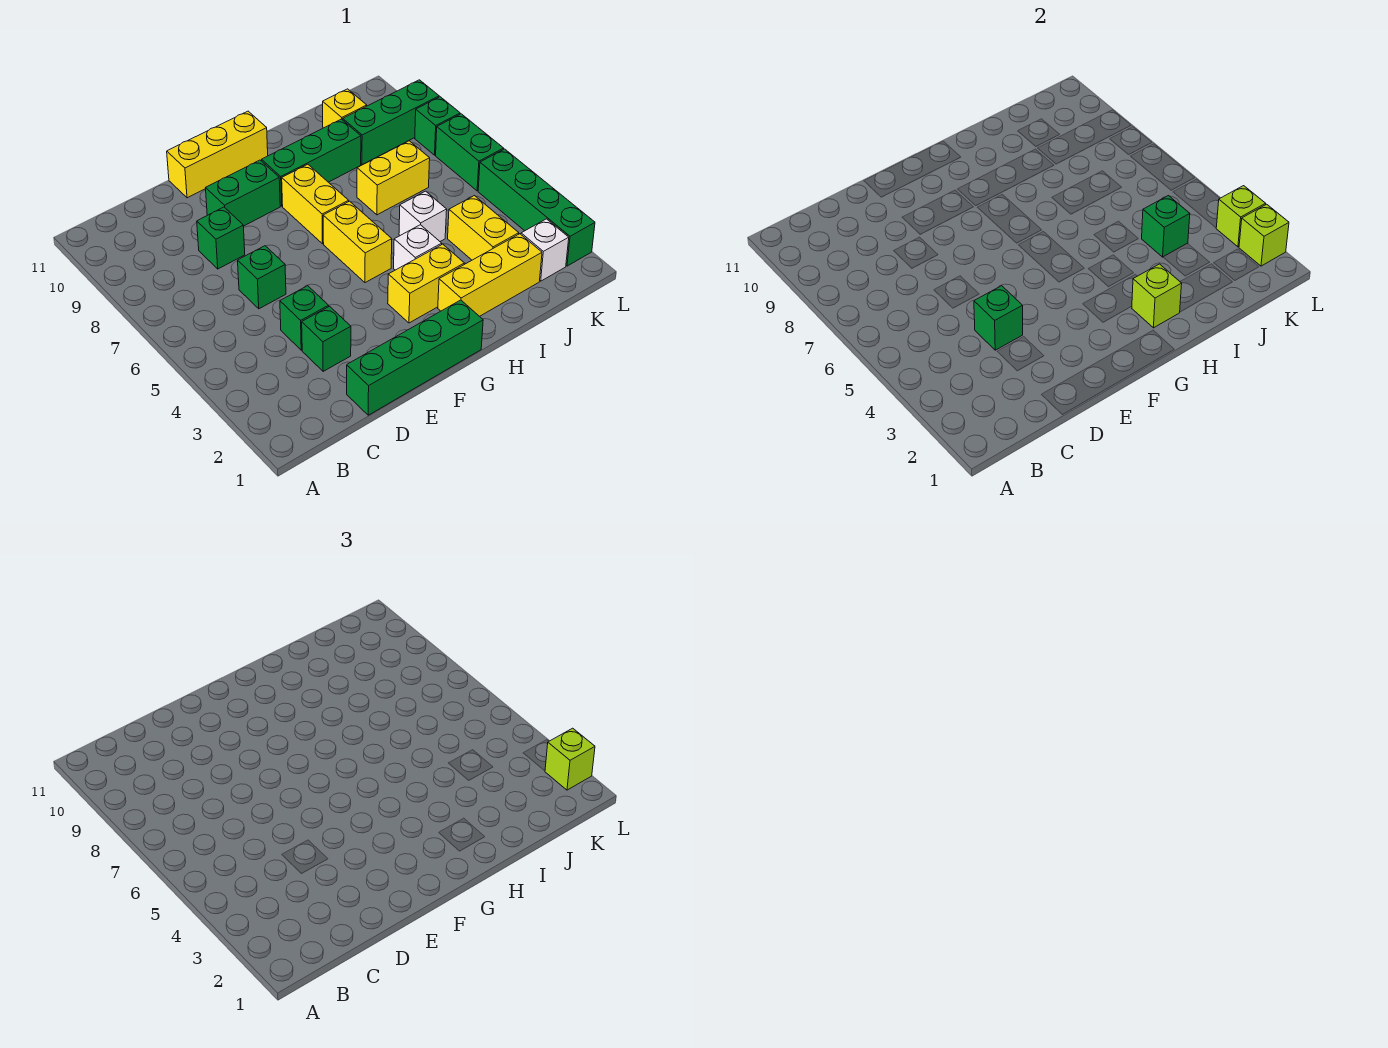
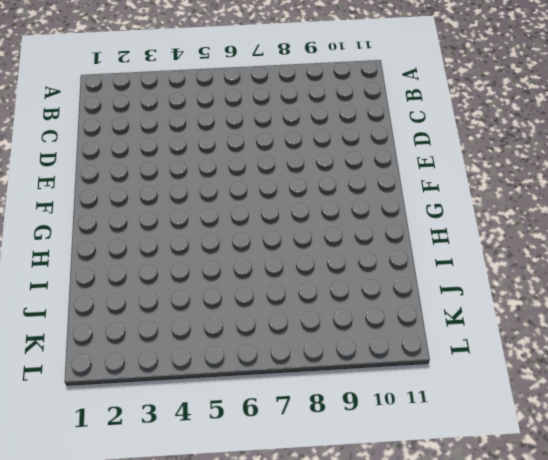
none -> green brick D1:G1 level 1
none -> green brick D3 level 1
none -> green brick D4 level 1

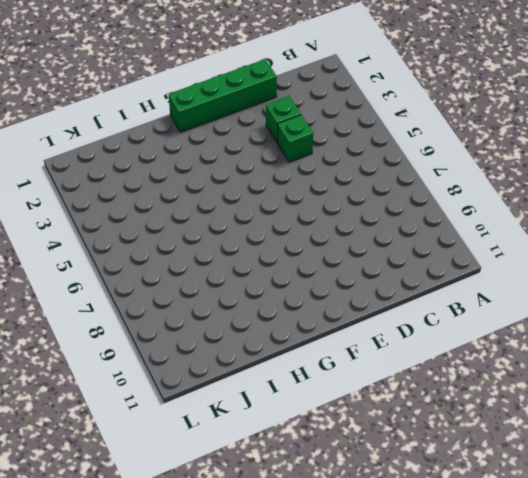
none -> green brick D6 level 1
none -> green brick D8 level 1
none -> green brick E9:F9 level 1

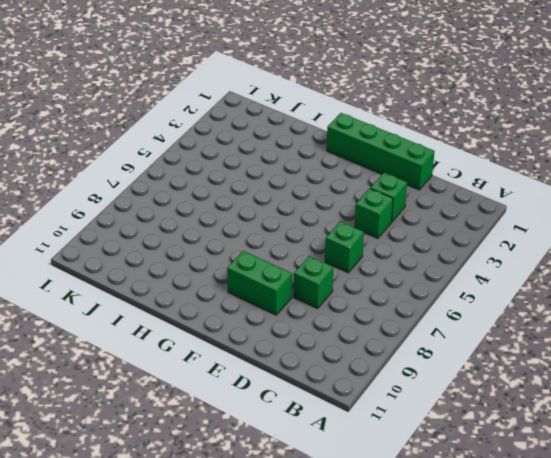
none -> yellow brick E11:G11 level 1
none -> yellow brick G3:H3 level 1
none -> yellow brick G5:G6 level 1

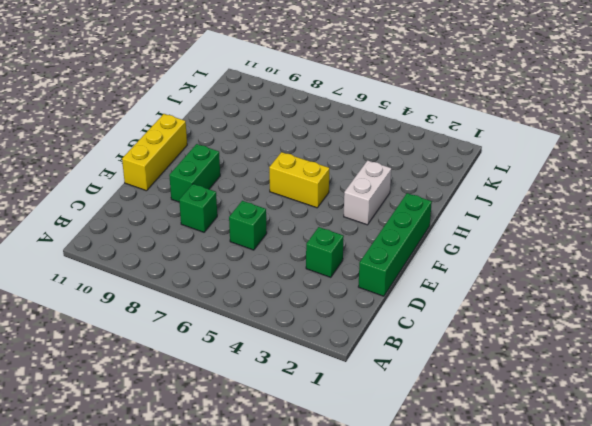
white brick G3:H3 level 1 -> yellow brick G3:H3 level 1
none -> green brick D4 level 1
none -> yellow brick G7:G8 level 1
none -> green brick G9:I9 level 1

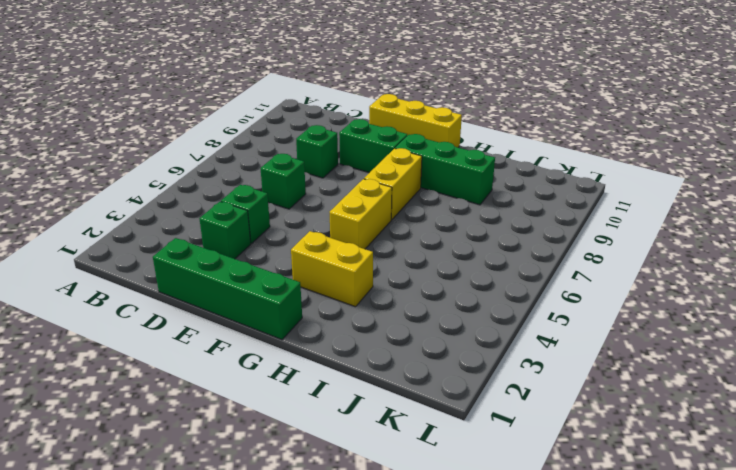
none -> yellow brick H2:J2 level 1
none -> white brick H4 level 1
none -> white brick I5 level 1

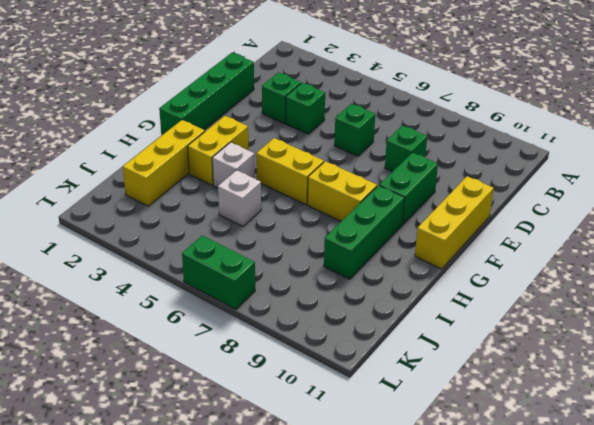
none -> yellow brick I7:J7 level 1
none -> yellow brick J3:J4 level 1
none -> green brick J9:L9 level 1

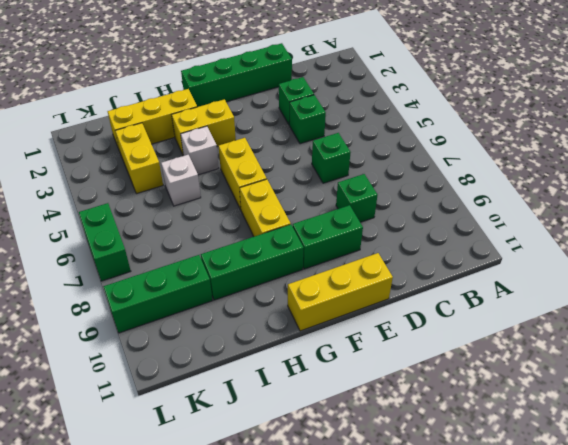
none -> yellow brick I7:J7 level 1
none -> yellow brick J10 level 1
none -> white brick K2 level 1

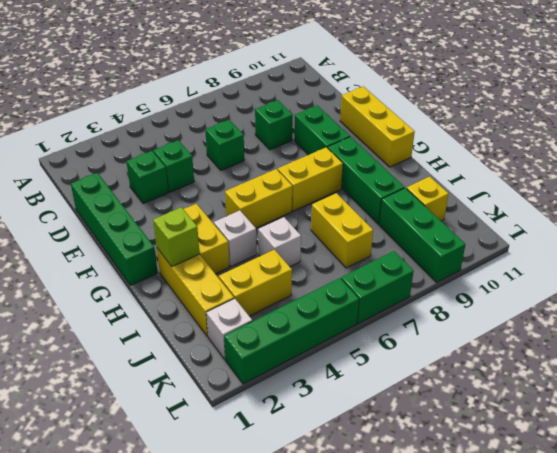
none -> green brick L8 level 1
none -> green brick D4 level 2
none -> green brick J4 level 2

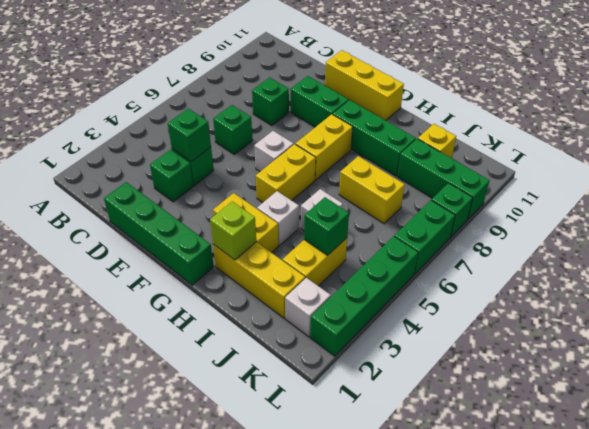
white brick F6 level 1 -> none
none -> lime brick L2 level 2
none -> lime brick L3 level 2
none -> lime brick L2 level 3

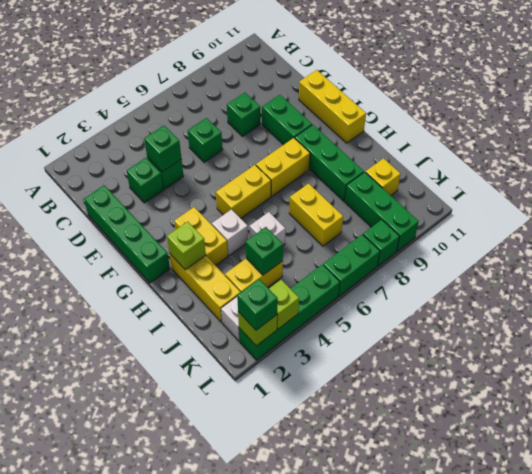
green brick L2 level 3 -> lime brick L2 level 3

